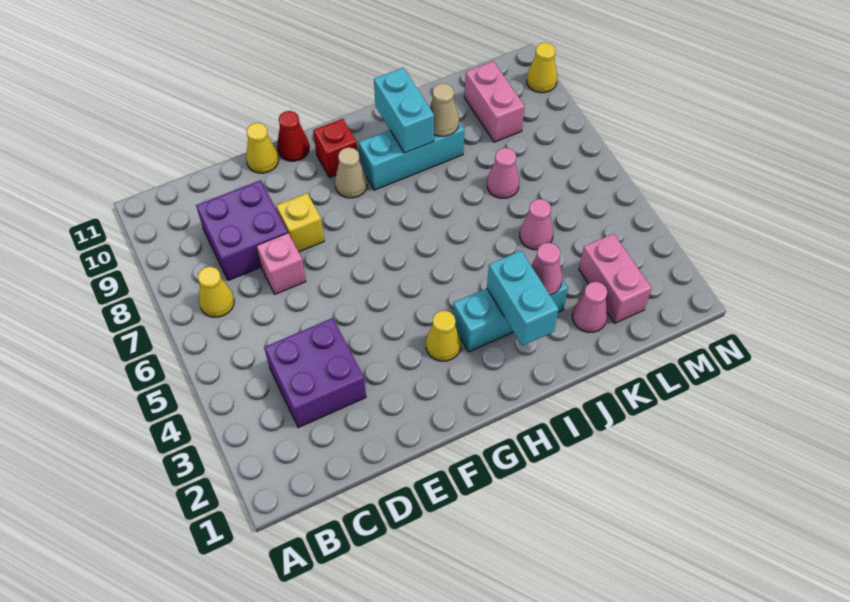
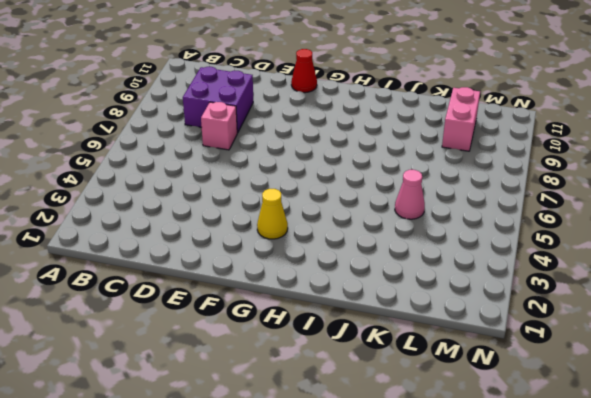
none -> yellow cone B7 level 1
none -> purple brick C3:D4 level 1
none -> yellow brick E8 level 1

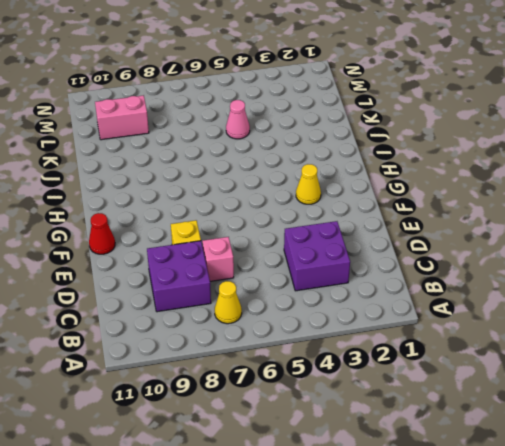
none -> yellow cone E11 level 1
none -> tan cone G9 level 1
none -> red brick G10 level 1

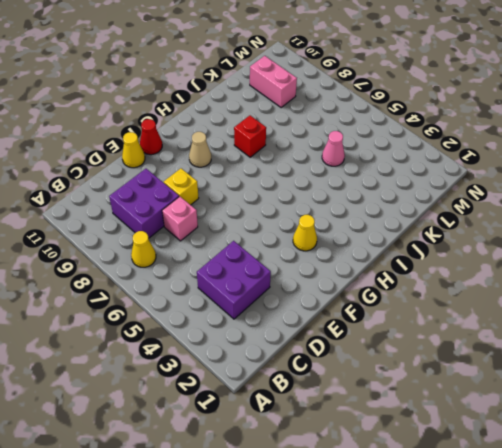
red brick I8 level 1 -> red brick G10 level 1
none -> cyan brick H3:J3 level 1
none -> cyan brick H9:J9 level 1
none -> pink cone K2 level 1

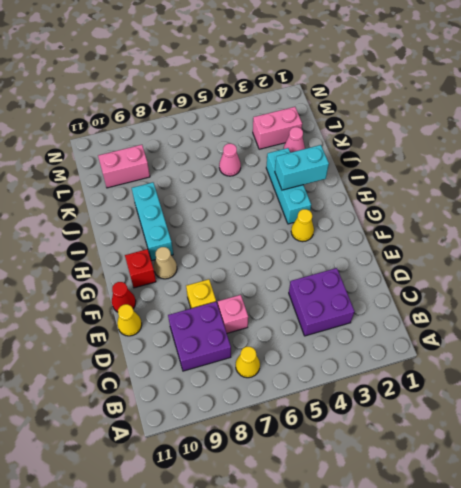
none -> pink cone K7 level 1
none -> yellow cone N10 level 1
none -> cyan brick I9:I10 level 2

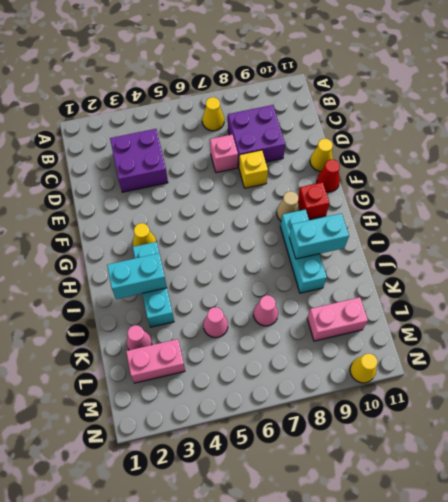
none -> pink cone J3 level 2
none -> tan cone J9 level 2

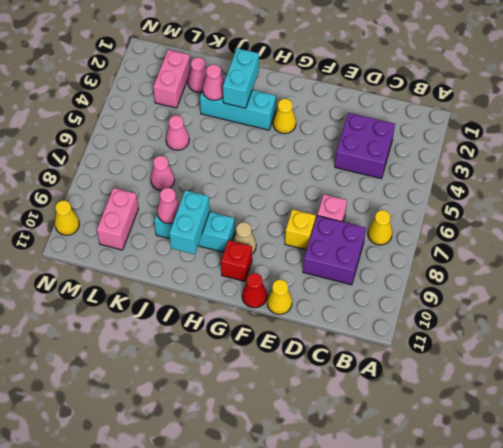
pink cone J9 level 2 -> tan cone J9 level 2

